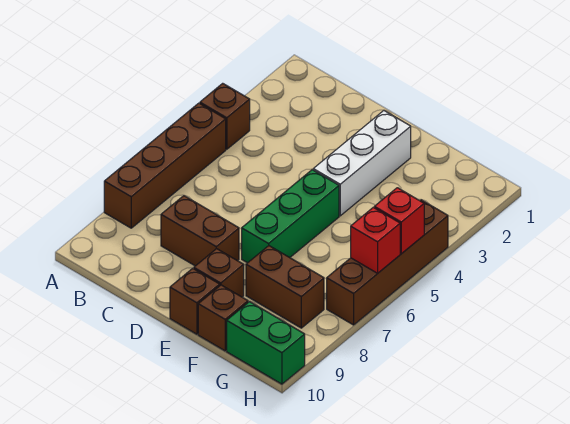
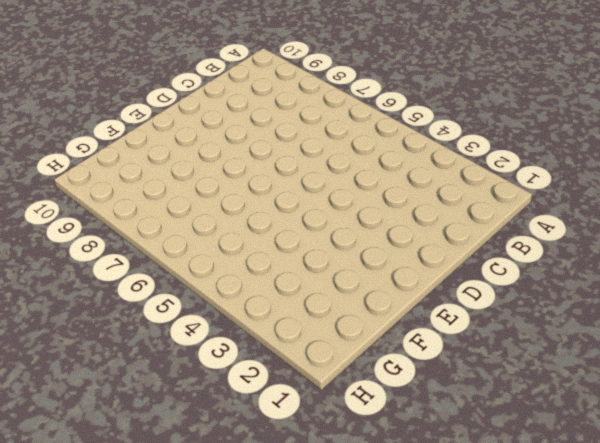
none -> brown brick A4 level 1
none -> brown brick A5:A8 level 1
none -> brown brick C8:D8 level 1

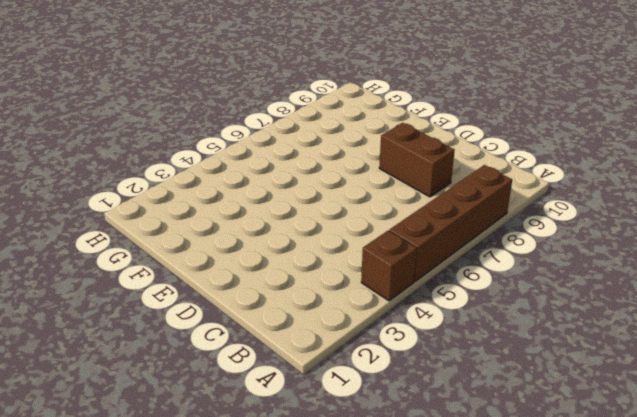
none -> white brick E2:E4 level 1
none -> green brick E5:E7 level 1
none -> brown brick E9 level 1

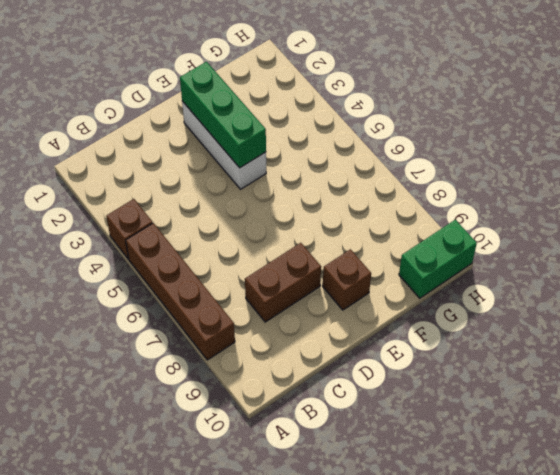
green brick E2:E4 level 2 -> green brick E5:E7 level 1
none -> brown brick E10 level 1
none -> brown brick F8:G8 level 1
none -> brown brick F10 level 1

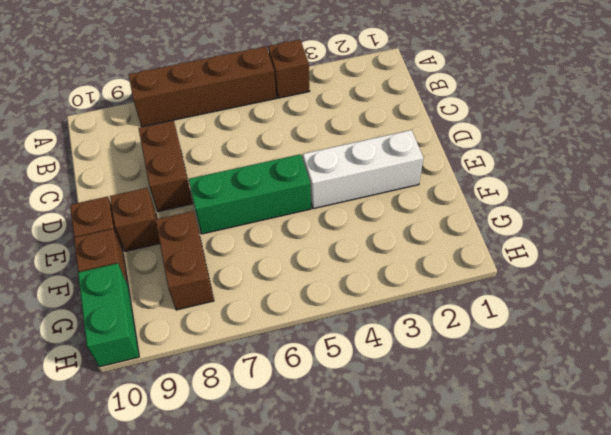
none -> brown brick H4:H7 level 1
none -> red brick H5 level 2
none -> red brick H6 level 2

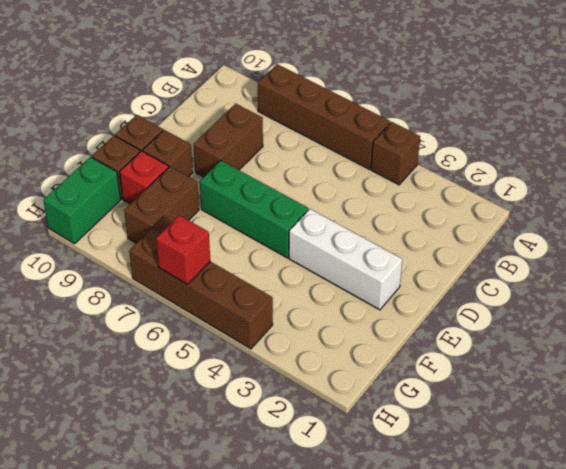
red brick F9 level 1 -> red brick H5 level 2

